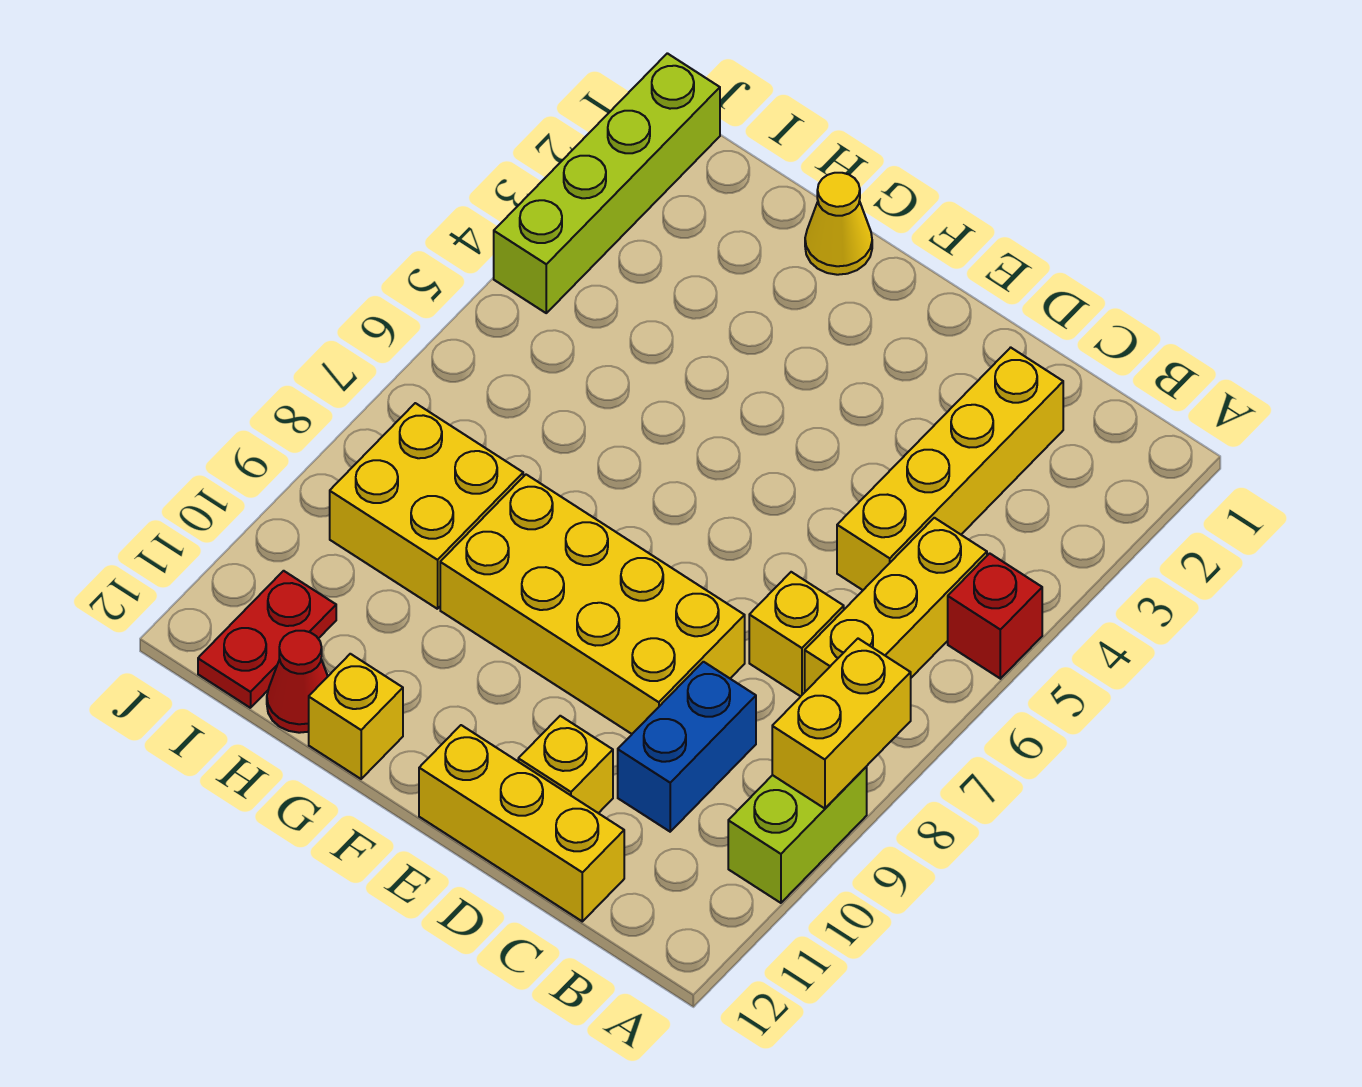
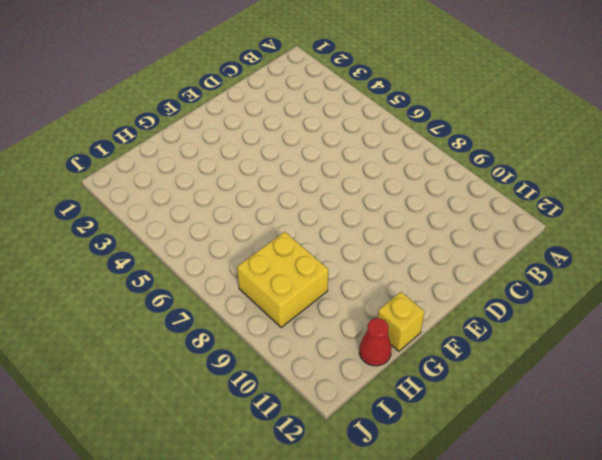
none -> red brick A5 level 1
none -> lime brick A9:A10 level 1
none -> yellow brick B5:B7 level 1

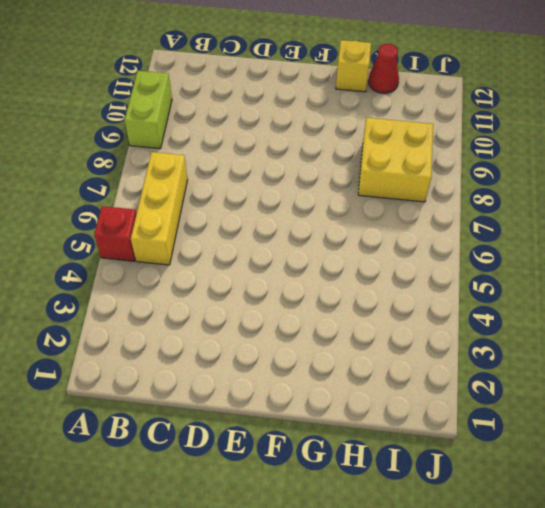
none -> yellow brick C2:C5 level 1
none -> yellow brick C7 level 1
none -> blue brick C9:C10 level 1

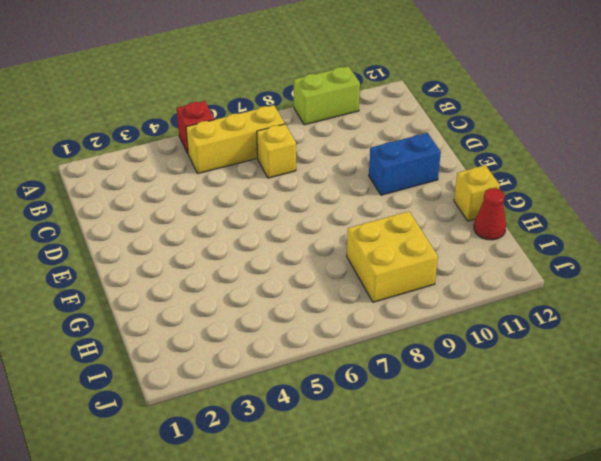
blue brick E10:E11 level 1 -> blue brick C9:C10 level 1
none -> yellow brick C2:C5 level 1
none -> yellow brick C12:E12 level 1
none -> yellow brick D8:G9 level 1

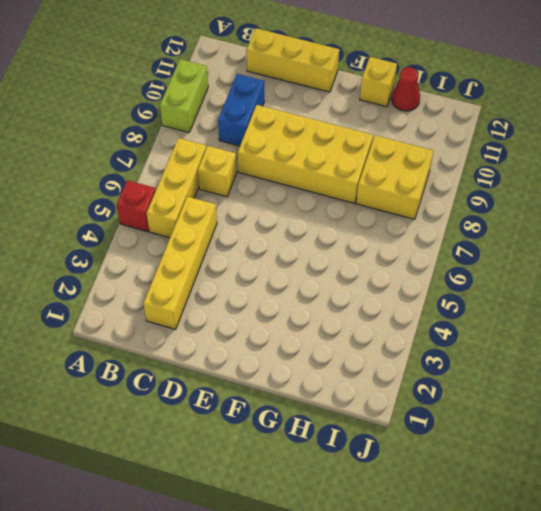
none -> yellow brick D11 level 1
none -> yellow cone G1 level 1
none -> red plate I11:I12 level 1

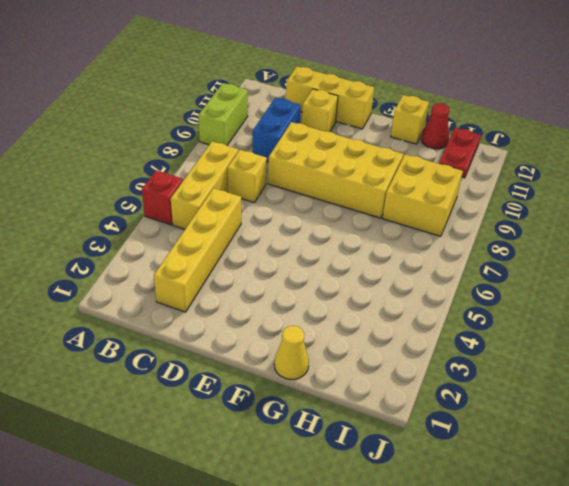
none -> lime brick J1:J4 level 1
none -> yellow brick A8:A9 level 2

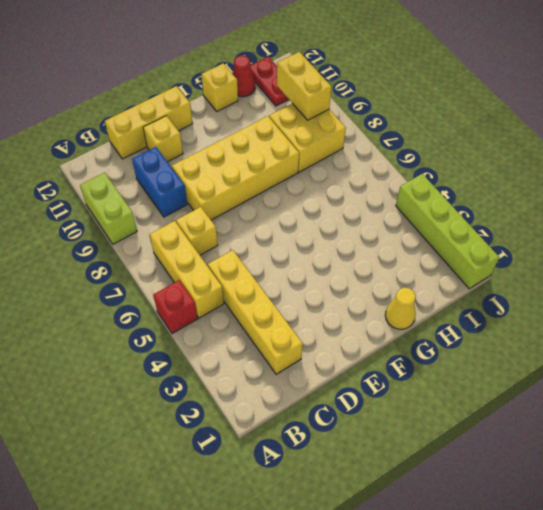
yellow brick I9:I10 level 2 -> yellow brick A8:A9 level 2

